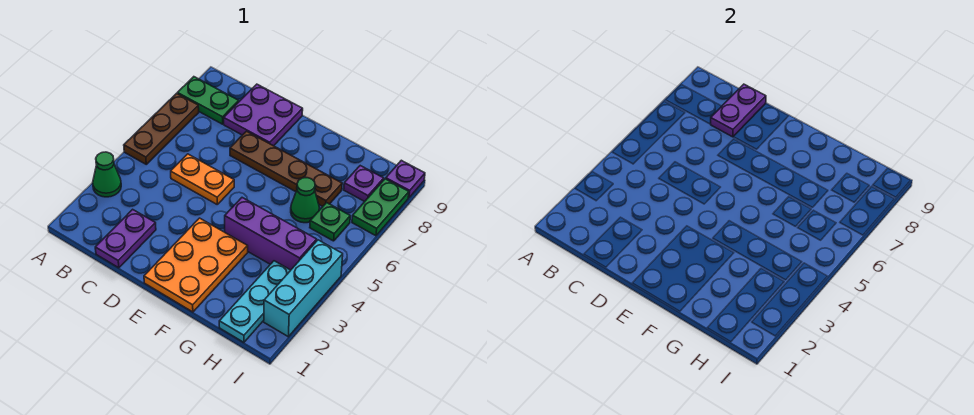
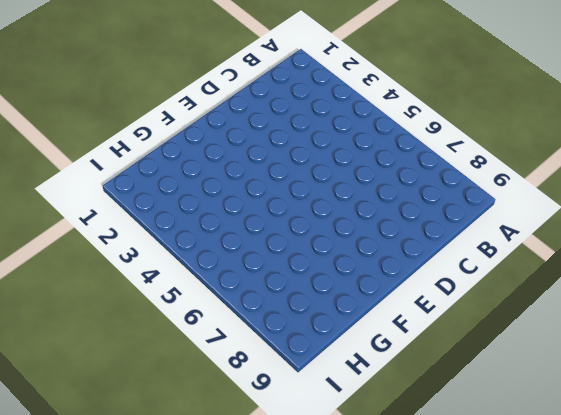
none -> green cone A3 level 1
none -> brown plate A5:A7 level 1
none -> green plate A8:B8 level 1

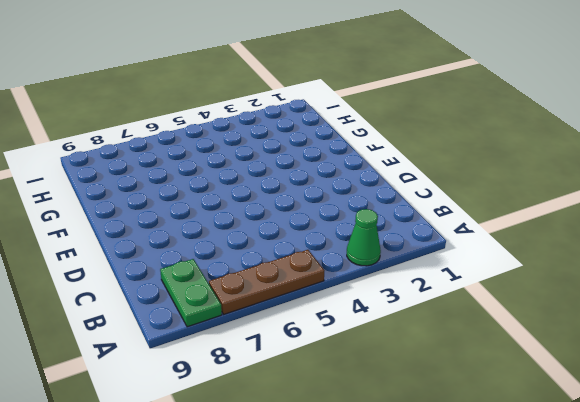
none -> purple plate C1:C2 level 1
none -> orange plate C5:D5 level 1
none -> purple plate C8:D9 level 1

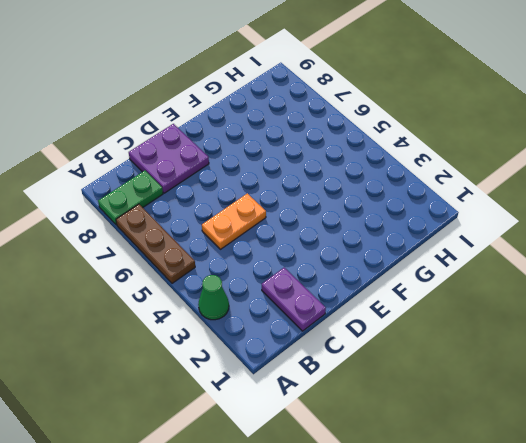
none -> brown plate D7:G7 level 1
none -> orange plate E1:F3 level 1
none -> purple brick F4:H4 level 1

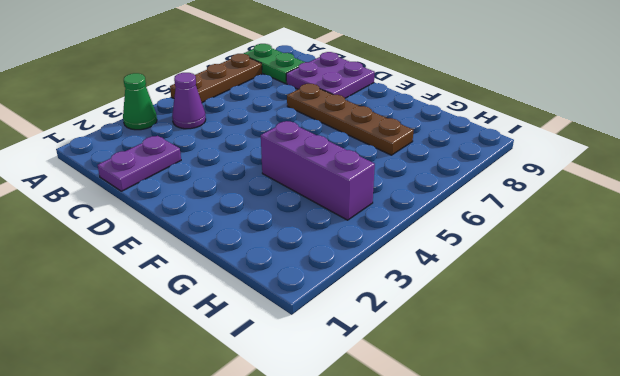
purple cone B4 level 1 -> none
none -> orange plate C5:D5 level 1
none -> orange plate E1:F3 level 1
none -> green cone G6 level 1

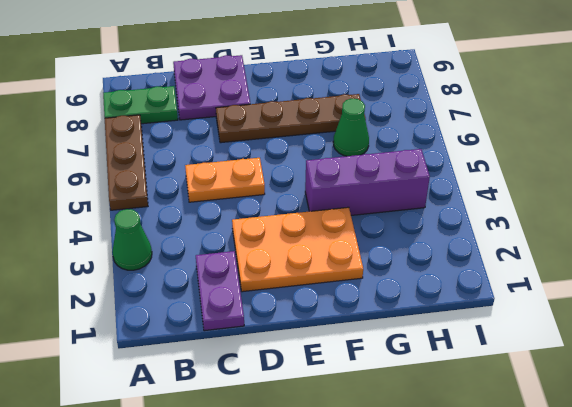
orange plate D2:F3 level 1 -> orange plate E1:F3 level 1
none -> cyan plate H1:H3 level 1
none -> green plate H6 level 1
none -> purple plate H8 level 1

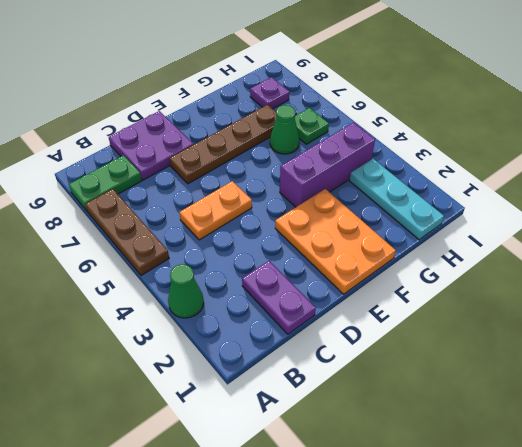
none -> cyan brick I2:I4 level 1
none -> green plate I7:I8 level 1
none -> purple plate I9 level 1

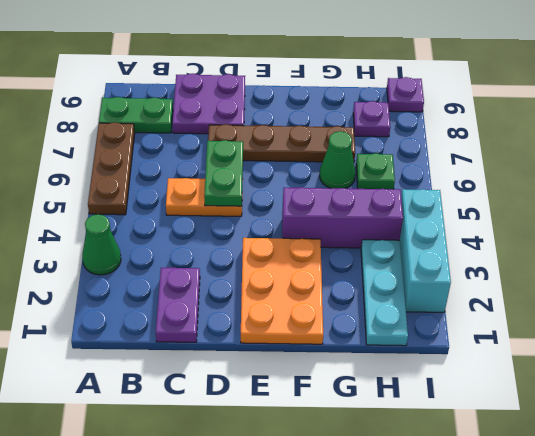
green plate D5:D6 level 2 -> green plate I7:I8 level 1
none -> purple plate C8:C9 level 2

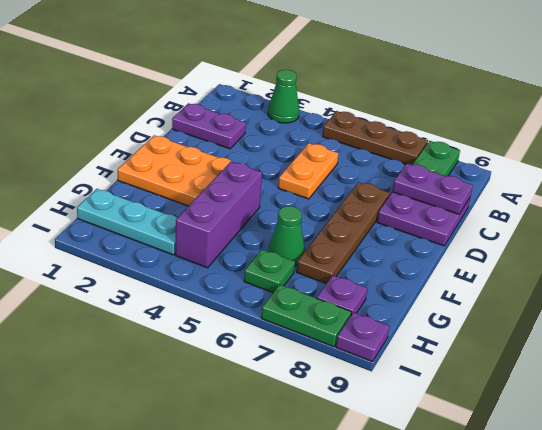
none -> cyan brick I2:I4 level 1

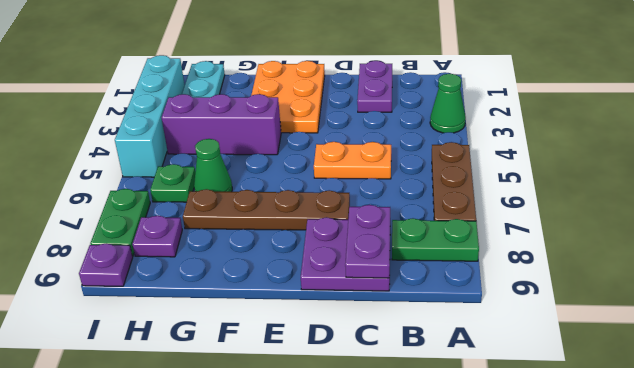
cyan brick I2:I5 level 1 -> cyan brick I2:I4 level 1

